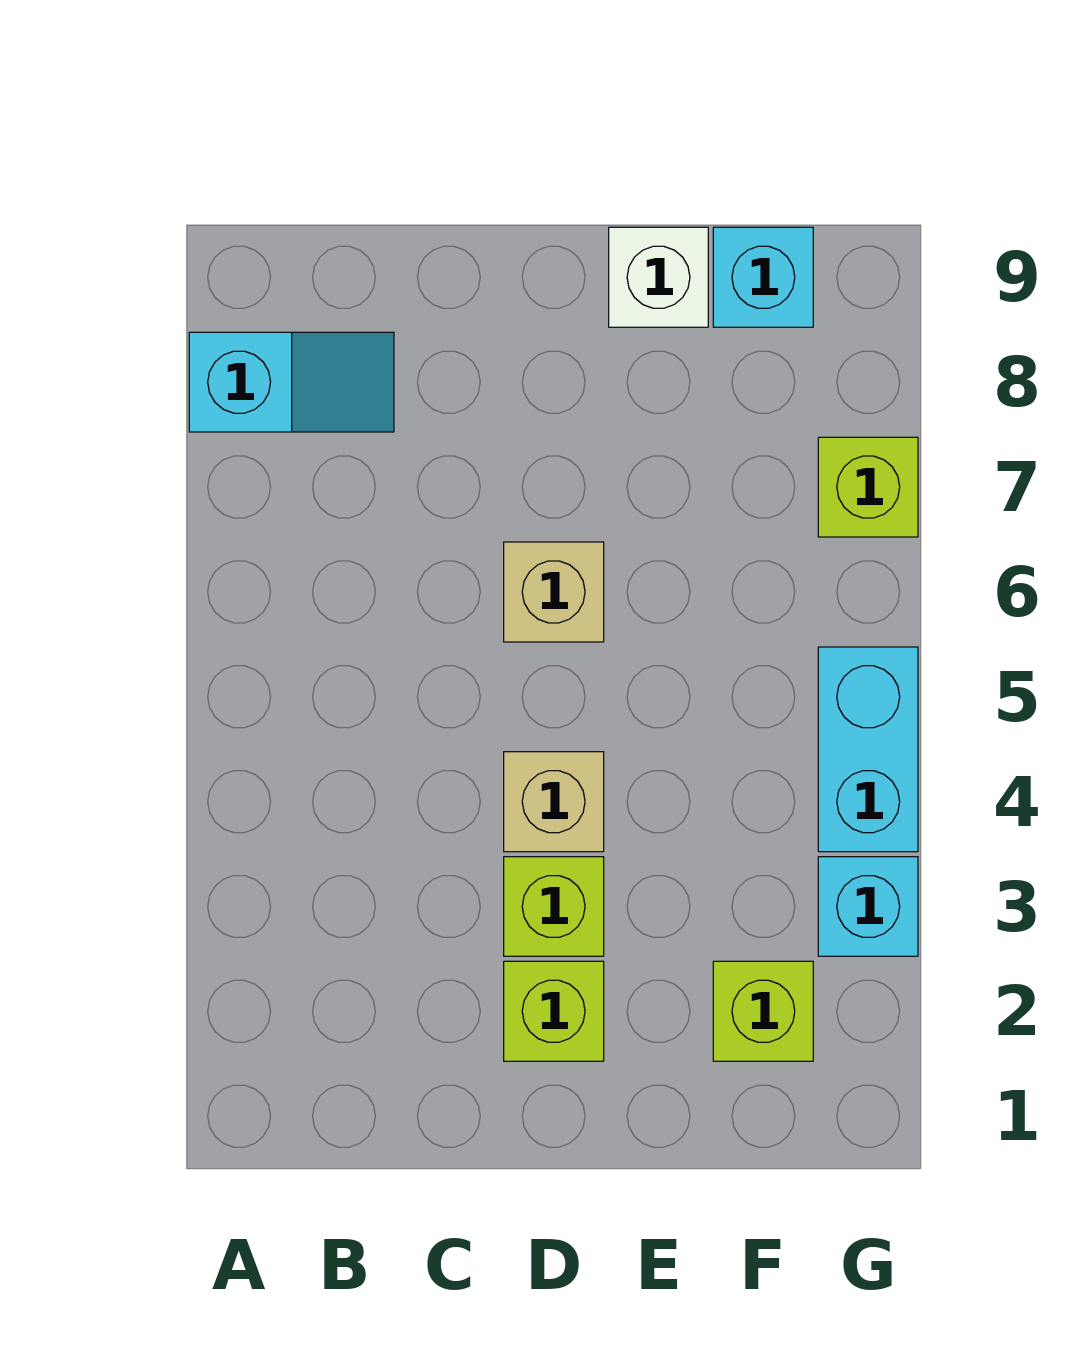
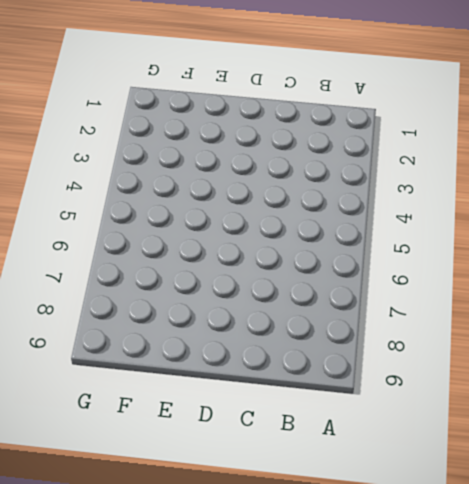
none -> cyan slope A8:B8 level 1 top A
none -> lime brick D2 level 1

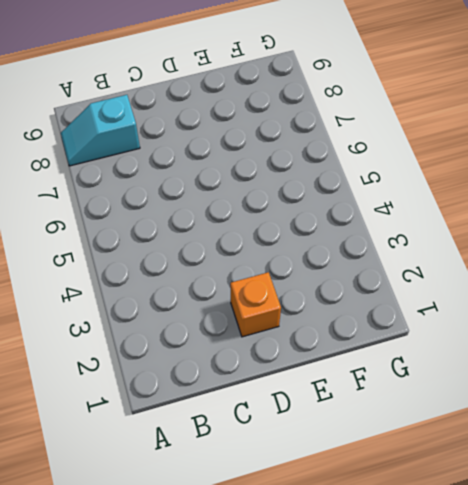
cyan slope A8:B8 level 1 top B -> cyan slope A8:B8 level 1 top A
orange brick D2 level 1 -> lime brick D2 level 1
none -> lime brick D3 level 1
none -> tan brick D4 level 1

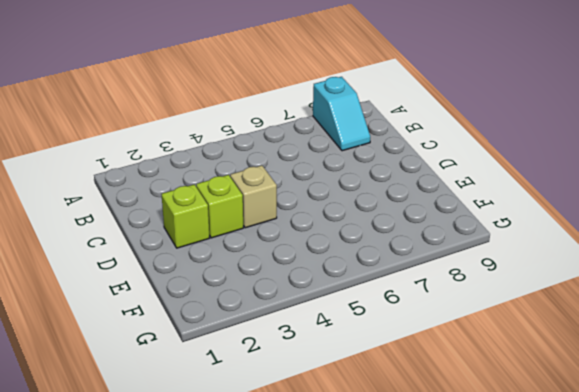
none -> tan brick D6 level 1
none -> white brick E9 level 1

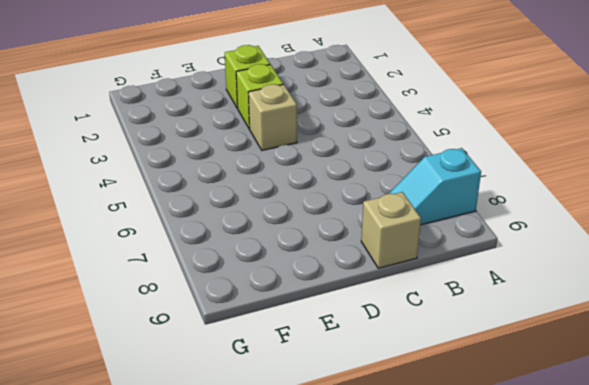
tan brick C9 level 1 -> tan brick D6 level 1
none -> white brick E9 level 1
none -> lime brick F2 level 1

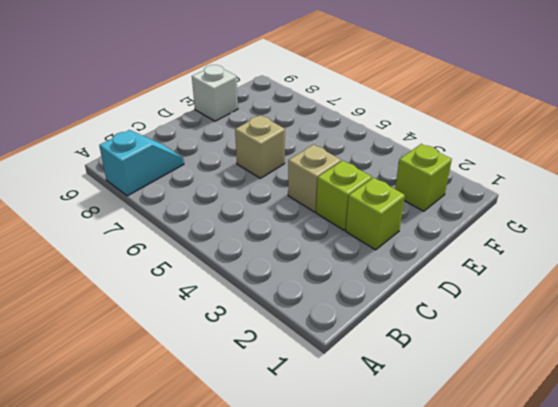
none -> cyan brick F9 level 1
none -> cyan brick G3 level 1

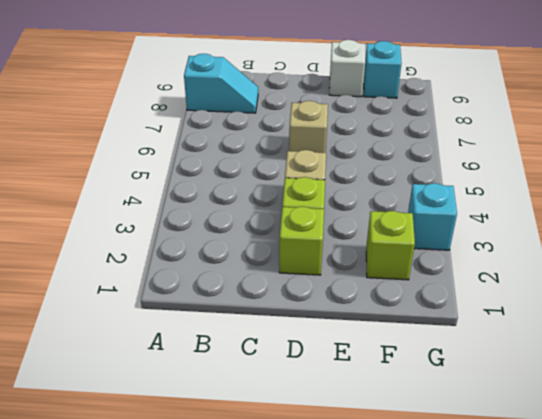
none -> cyan brick G4:G5 level 1
none -> lime brick G7 level 1

